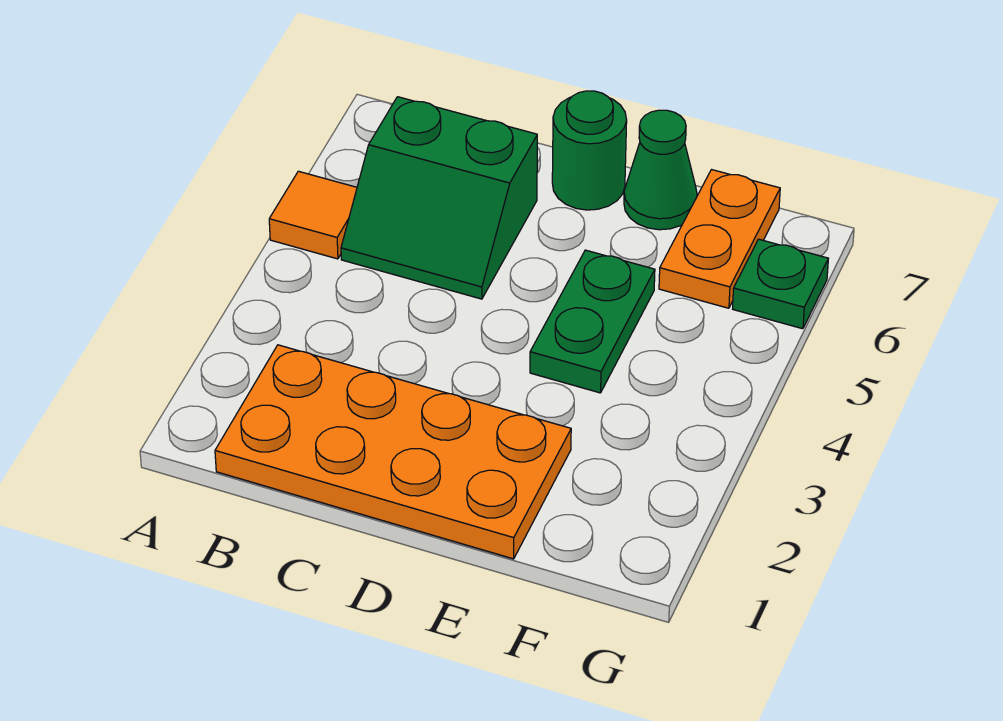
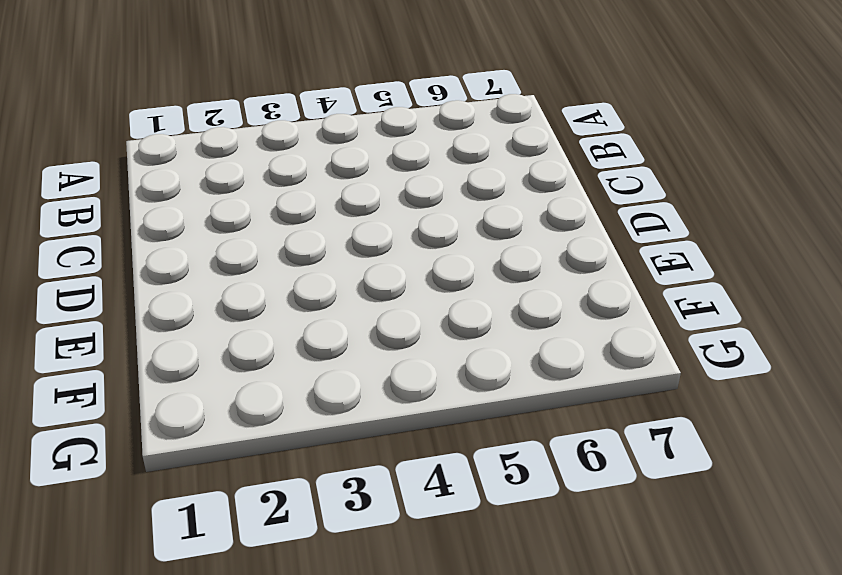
none -> orange tile A5 level 1
none -> orange plate B1:E2 level 1

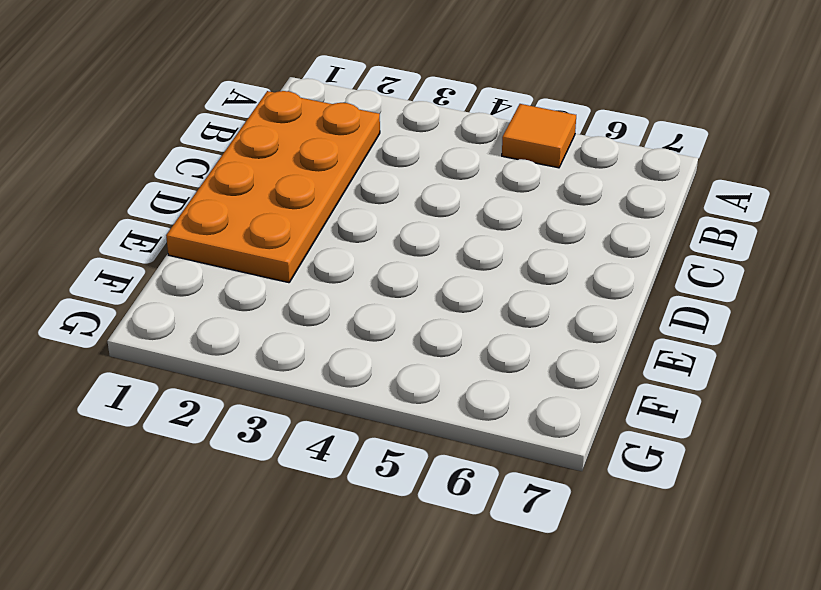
none -> green slope B5:C6 level 1 top 6
none -> green round brick D7 level 1

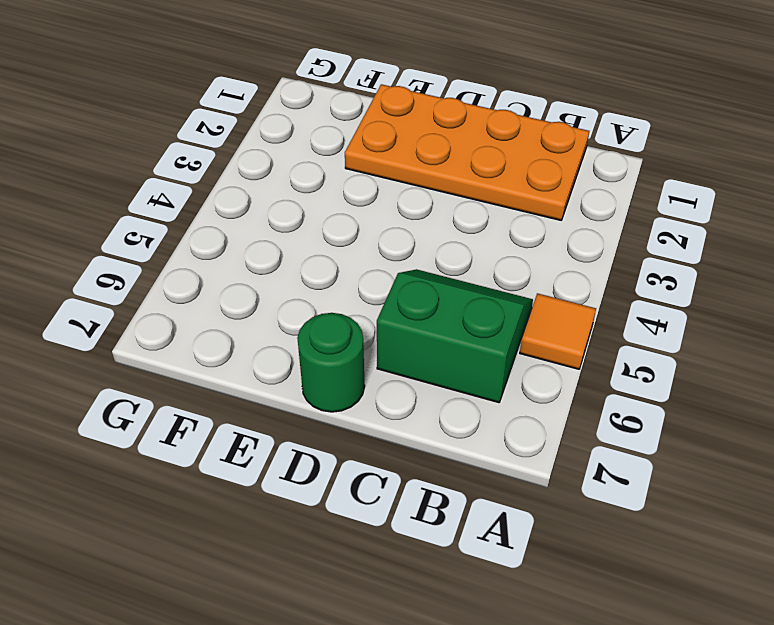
none -> green plate E4:E5 level 1
none -> green cone E7 level 1

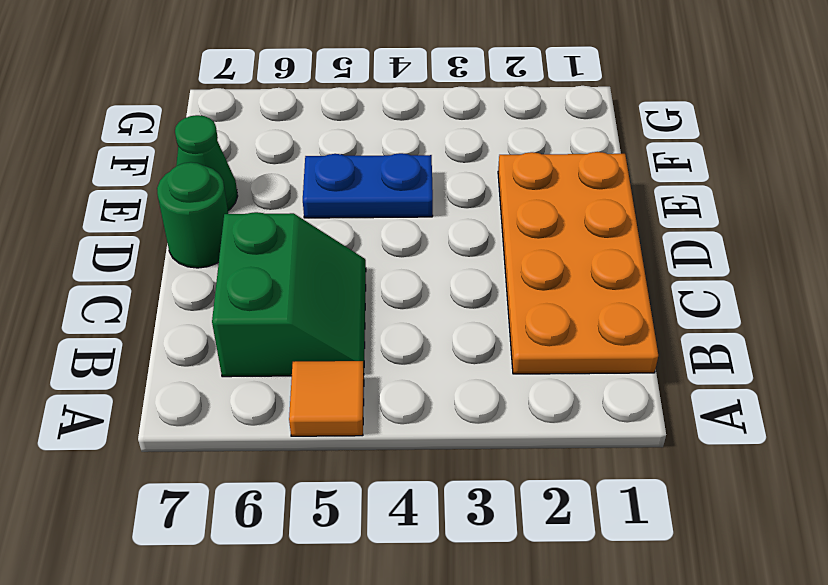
blue plate E4:E5 level 1 -> green plate E4:E5 level 1
none -> orange plate F6:F7 level 1
none -> green plate G6 level 1

